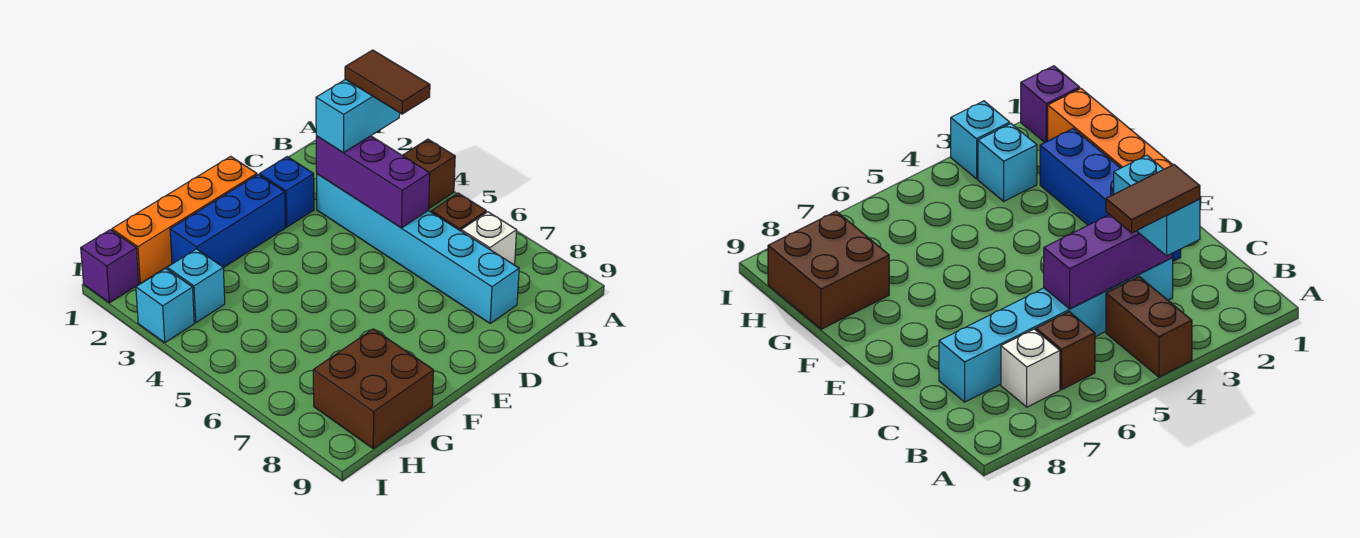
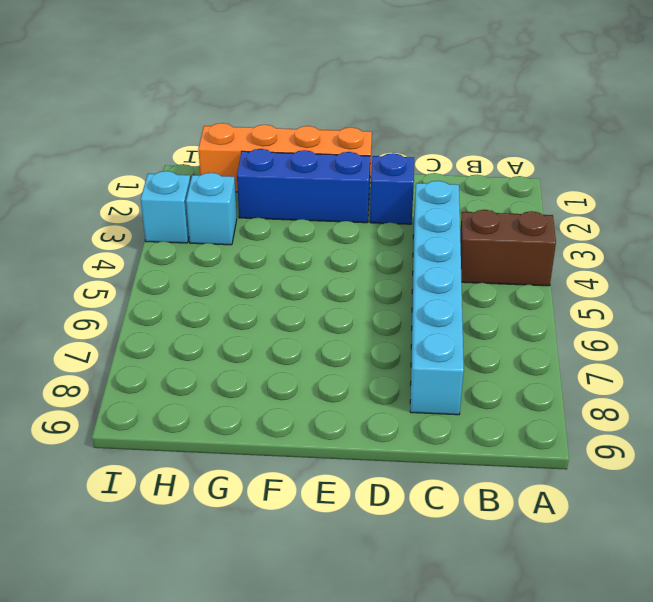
none -> brown brick B6 level 1
none -> white brick B7 level 1
none -> brown brick G8:H9 level 1

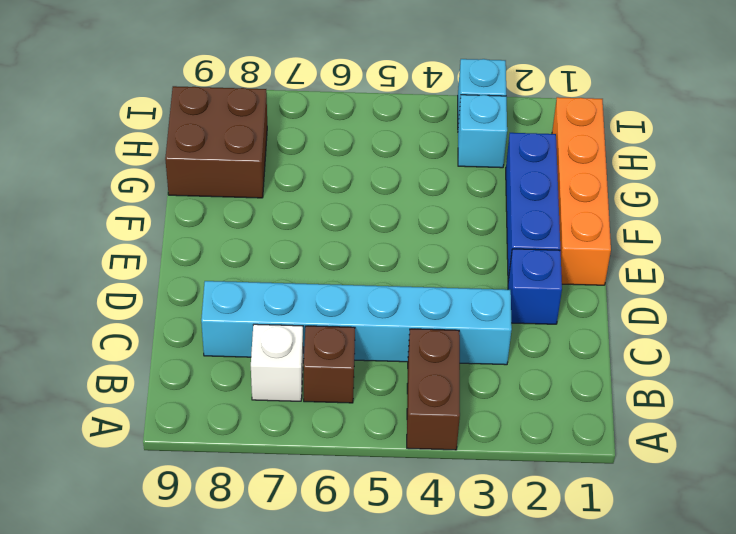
none -> purple brick I1 level 1
none -> purple brick C3:C5 level 2
none -> cyan brick B3:C3 level 3

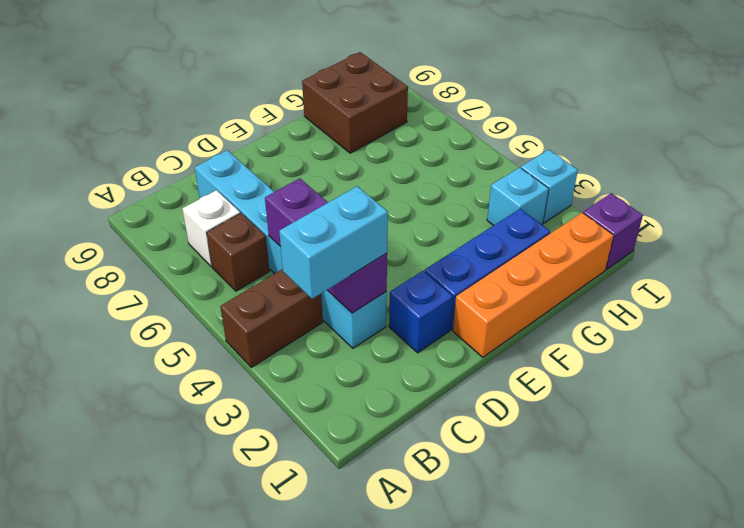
none -> brown tile B3:B4 level 4

